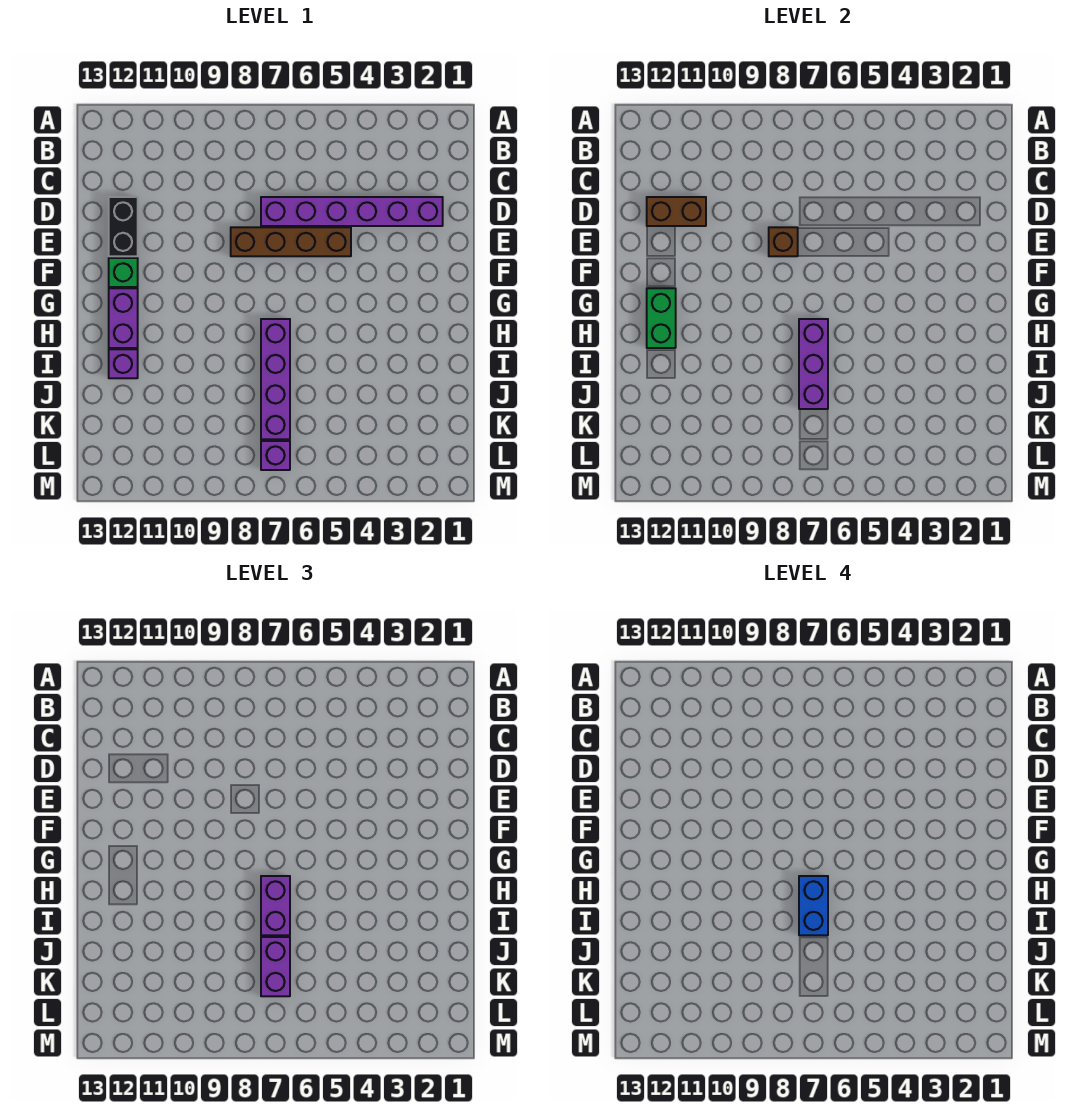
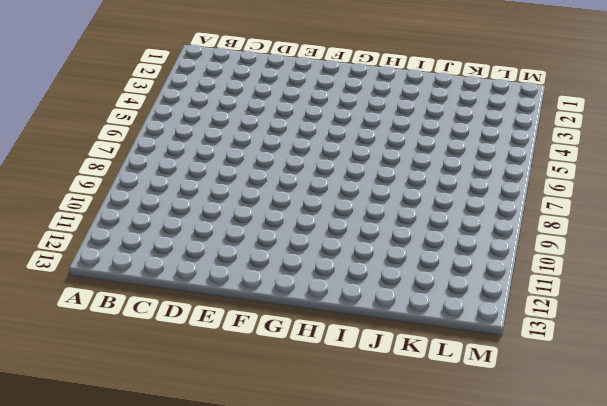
none -> purple brick D2:D7 level 1
none -> black brick D12:E12 level 1
none -> brown brick E5:E8 level 1

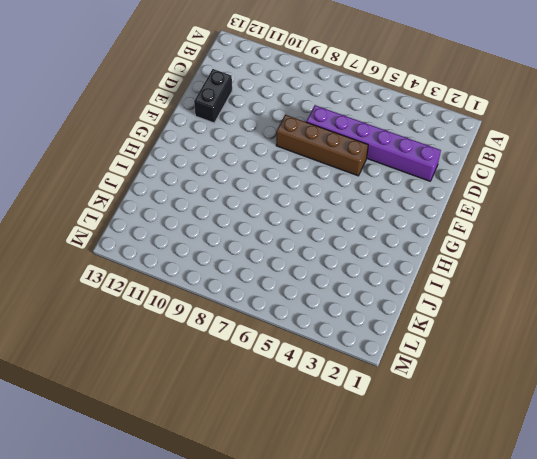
none -> green brick F12 level 1
none -> purple brick G12:H12 level 1
none -> purple brick H7:K7 level 1

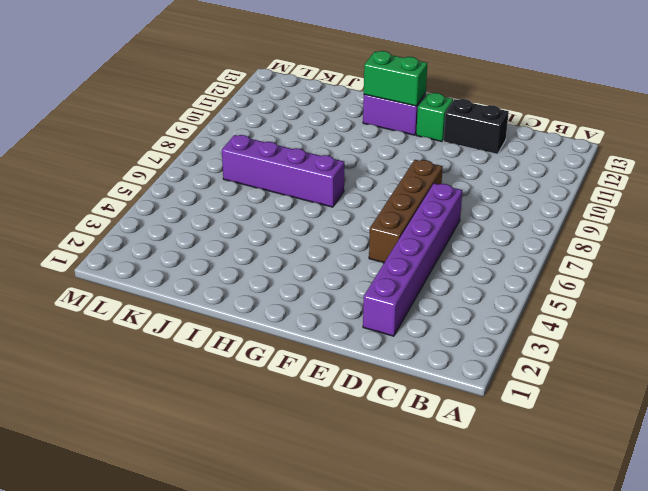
none -> purple brick I12 level 1
none -> purple brick L7 level 1
none -> brown brick D11:D12 level 2

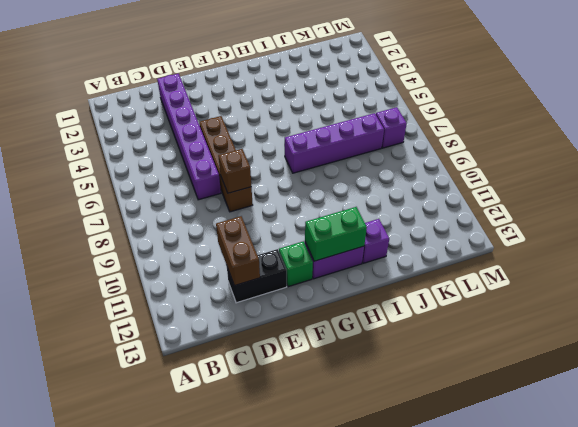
none -> purple brick H7:J7 level 2
none -> purple brick H7:I7 level 3
none -> purple brick J7:K7 level 3

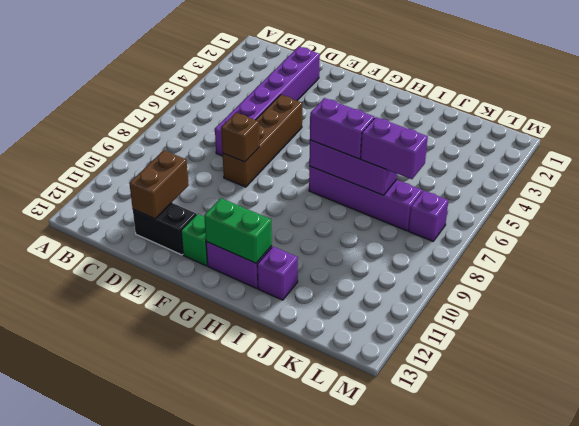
none -> blue brick H7:I7 level 4

